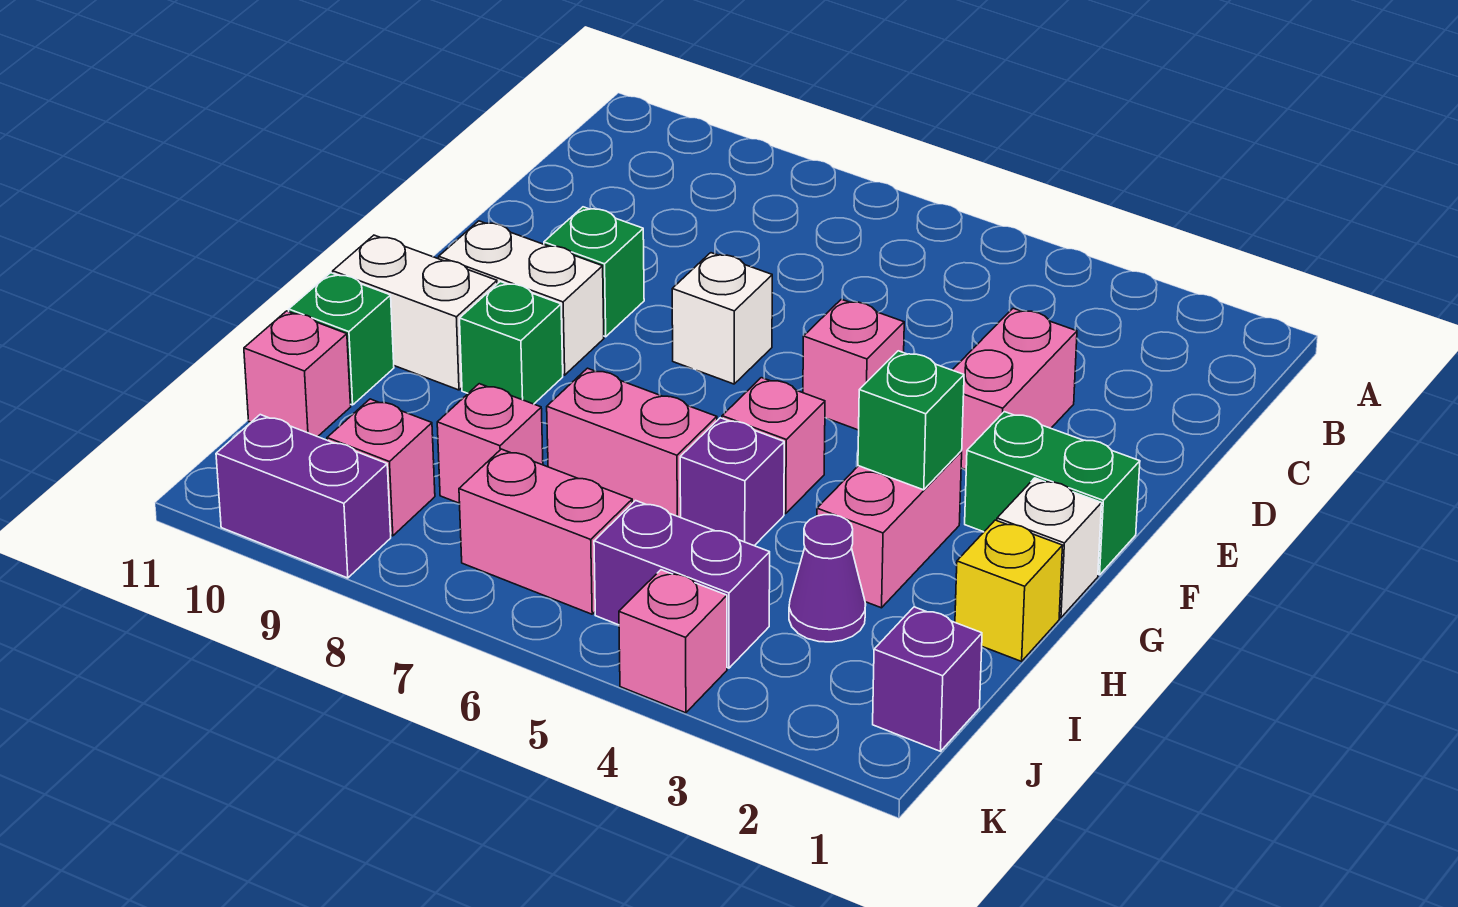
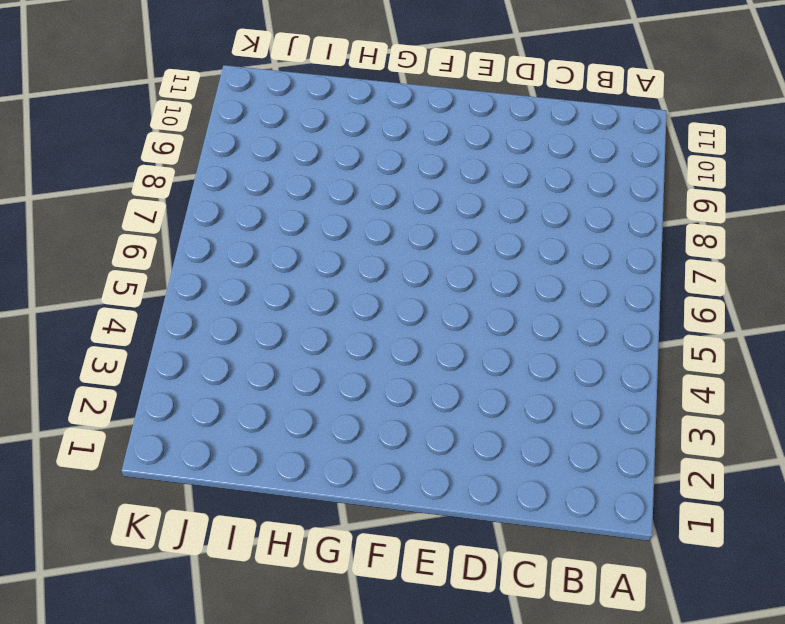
none -> pink brick D3:E3 level 1
none -> pink brick E5 level 1
none -> white brick E7 level 1

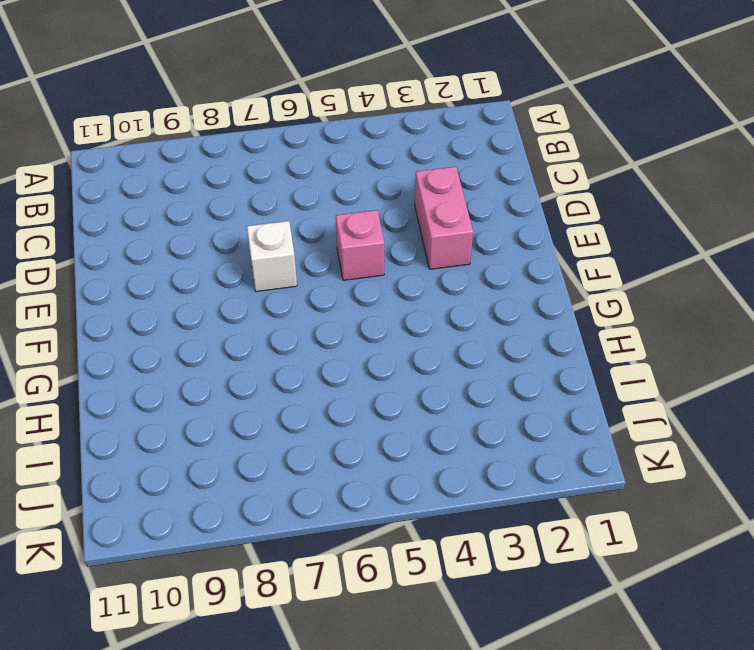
none -> green brick E9 level 1
none -> green brick F1:F2 level 1
none -> white brick F9:F10 level 1

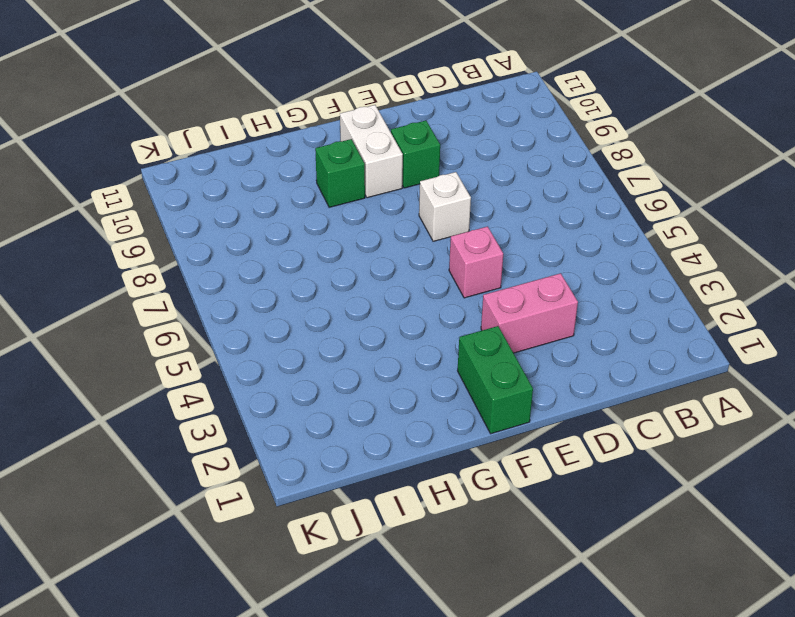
none -> white brick G1 level 1
none -> pink brick G3:H3 level 1
none -> pink brick G5 level 1

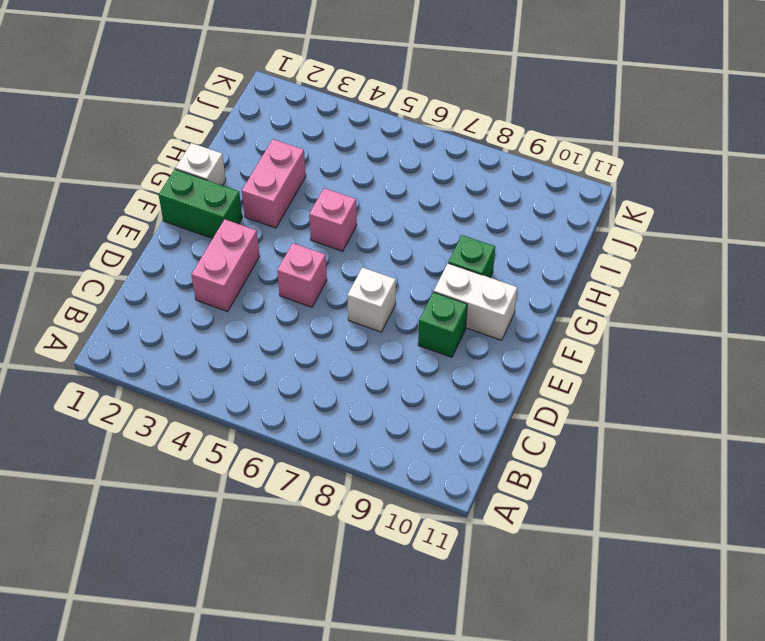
none -> white brick G10:G11 level 1
none -> yellow brick H1 level 1
none -> purple brick H5 level 1

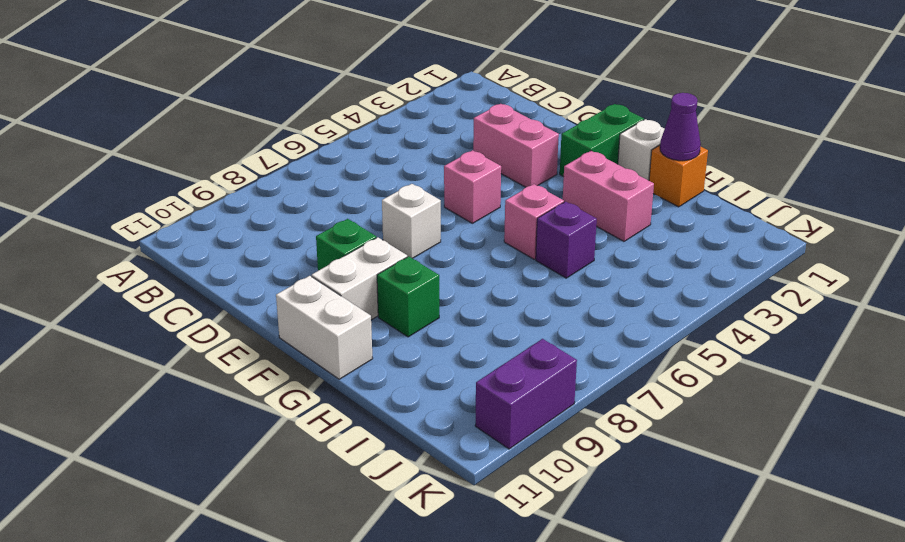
white brick F11:G11 level 1 -> white brick G10:G11 level 1
orange brick H1 level 1 -> yellow brick H1 level 1
purple cone H1 level 2 -> purple cone I3 level 1
none -> pink brick H6:H7 level 1
none -> green brick H11 level 1
none -> pink brick I8 level 1

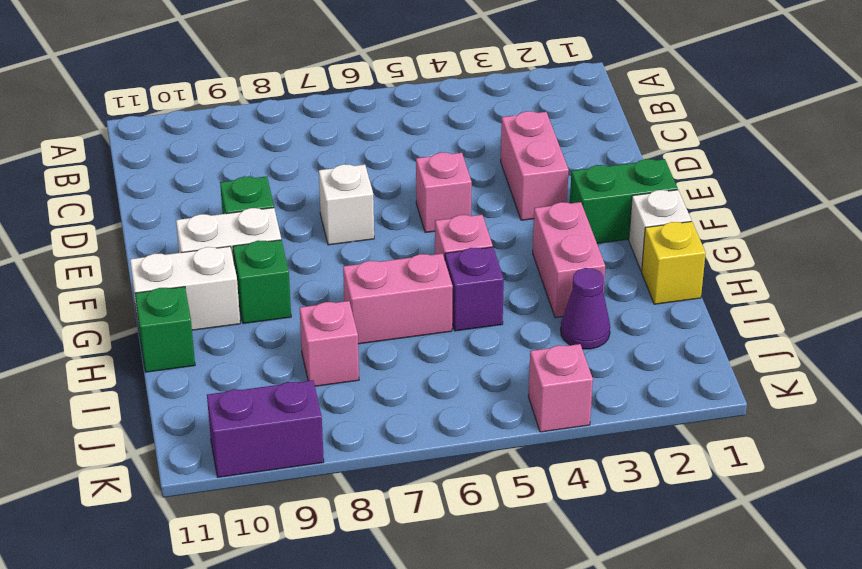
none -> pink brick I11 level 1
none -> purple brick J1 level 1
none -> purple brick J4:J5 level 1

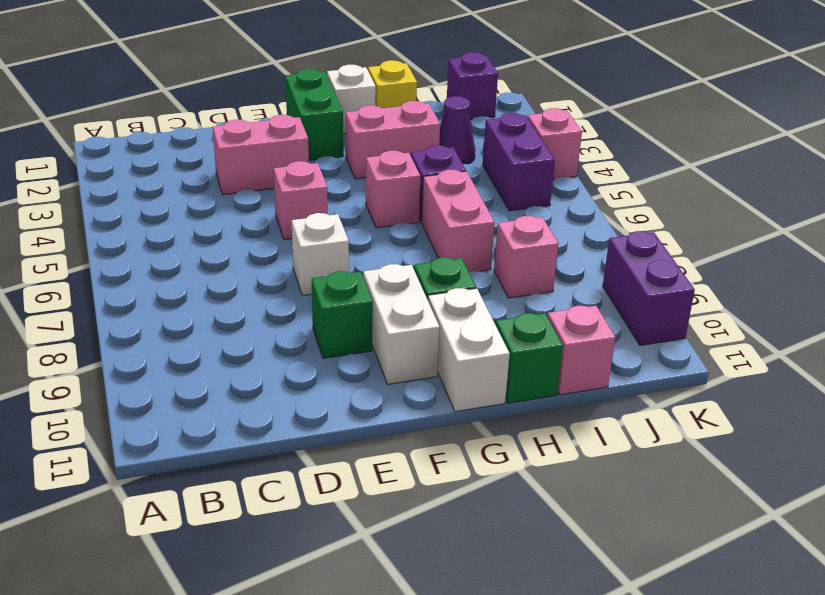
none -> pink brick J6:J7 level 1
none -> pink brick J9 level 1
none -> green brick G3 level 2

